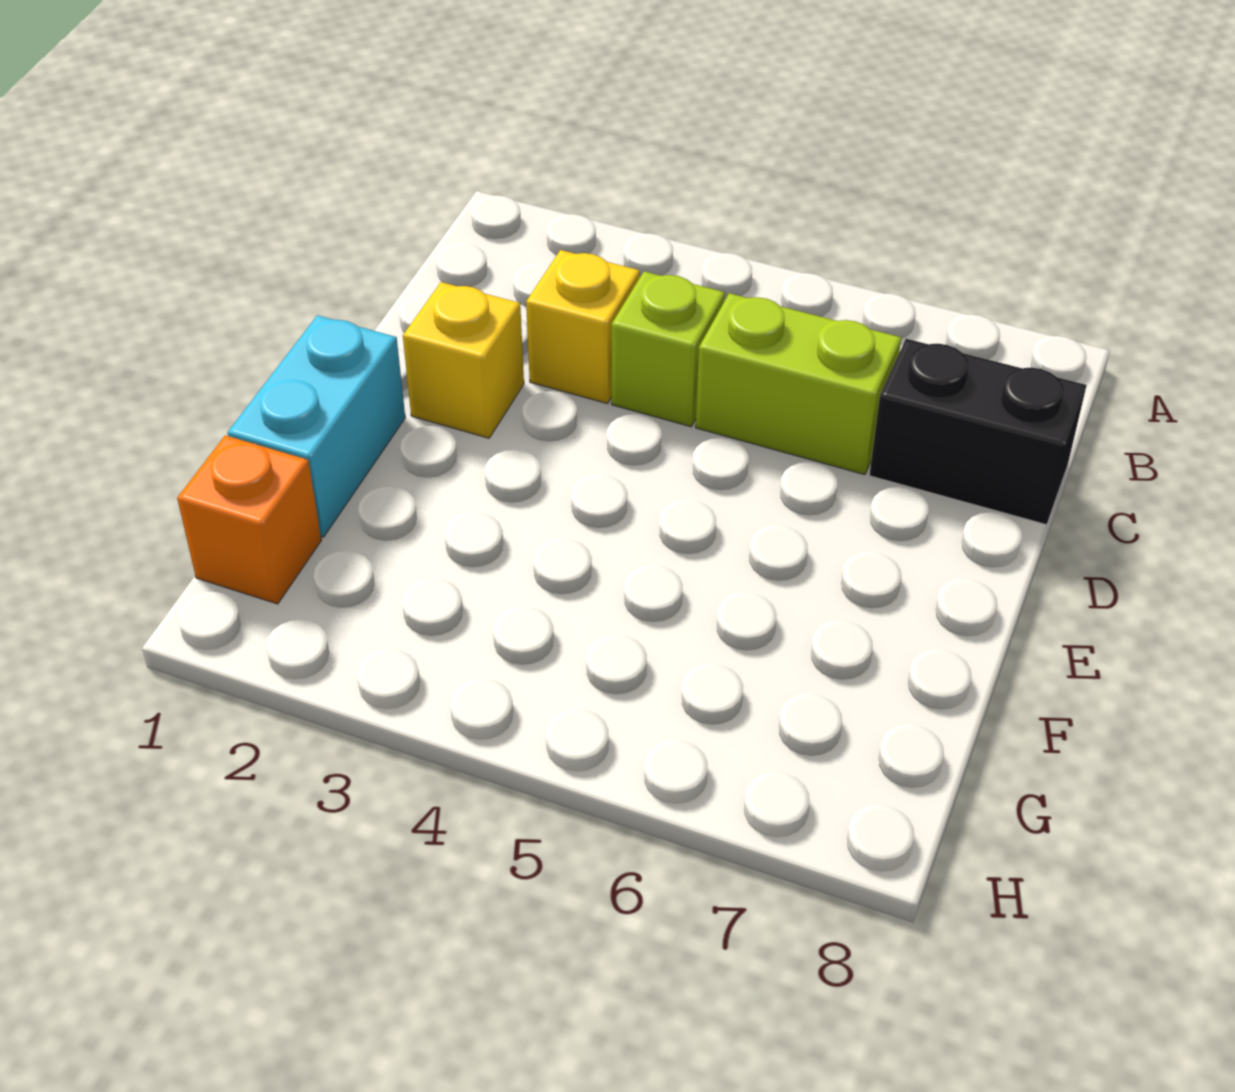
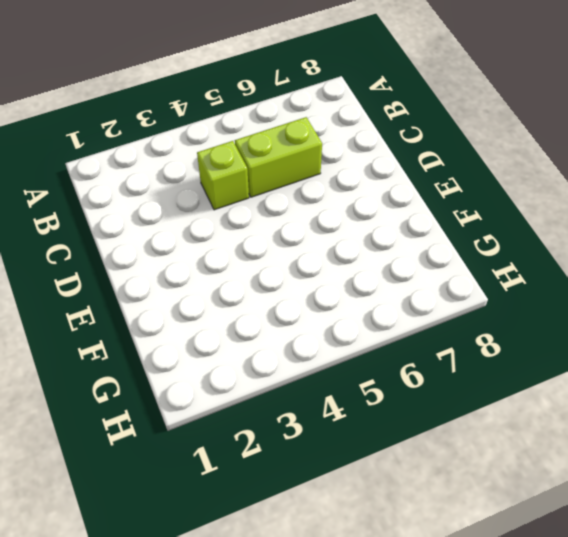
none -> yellow brick C3 level 1
none -> black brick C7:C8 level 1

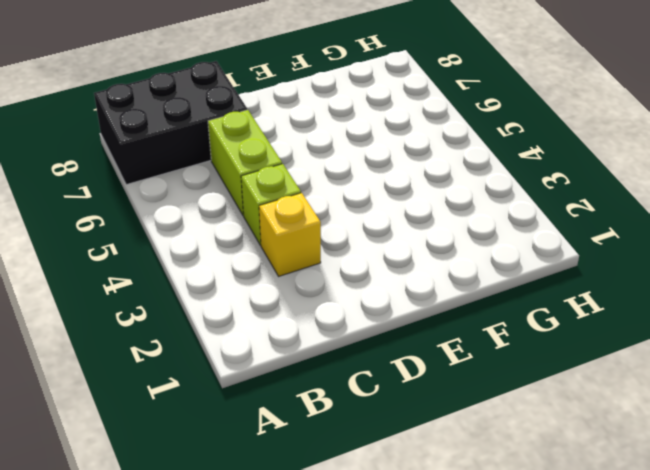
black brick A7:C8 level 1 -> black brick C7:C8 level 1
none -> yellow brick D2 level 1
none -> cyan brick E1:F1 level 1

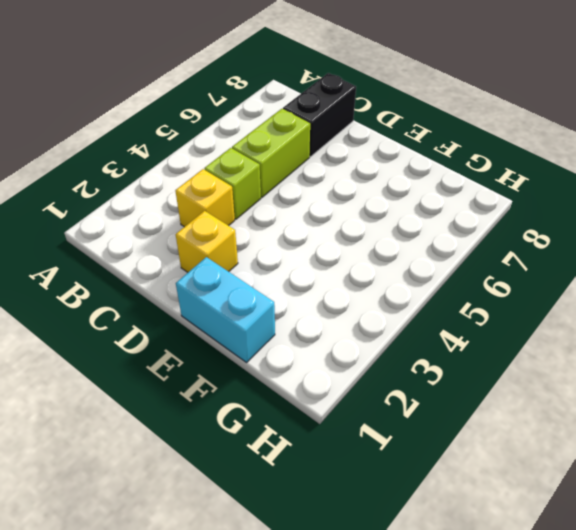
none -> orange brick G1 level 1

